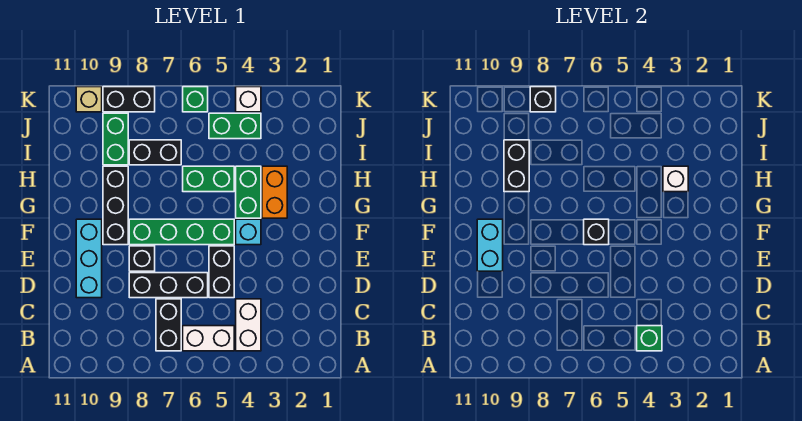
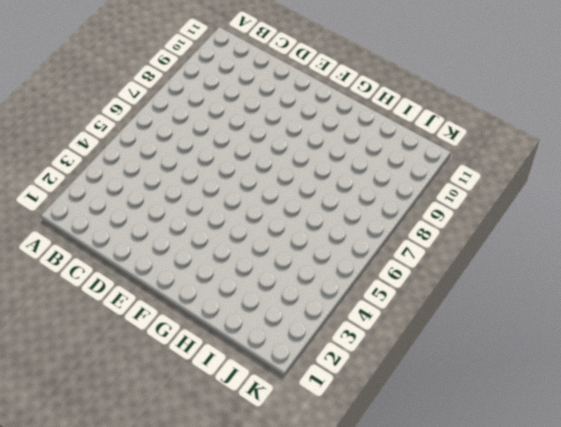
none -> white brick B4:C4 level 1
none -> white brick B5:B6 level 1
none -> black brick B7:C7 level 1

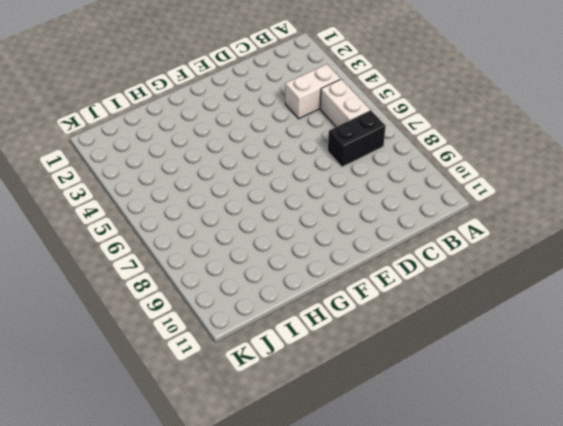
none -> black brick D5:E5 level 1
none -> black brick D6:D8 level 1
none -> cyan brick D10:F10 level 1

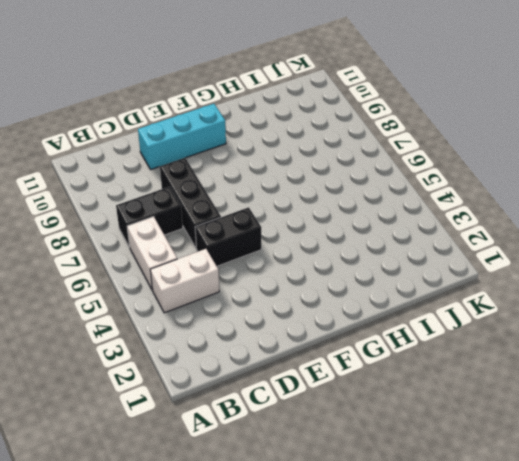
none -> black brick E8 level 1
none -> cyan brick F4 level 1
none -> green brick F5:F8 level 1

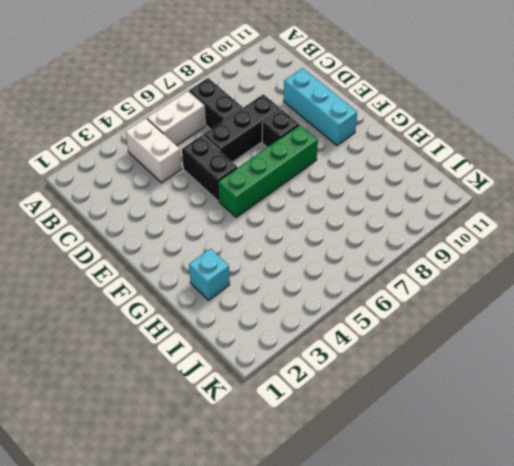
cyan brick H2 level 1 -> cyan brick F4 level 1
none -> black brick F9:H9 level 1
none -> orange brick G3:H3 level 1
none -> green brick G4:H4 level 1

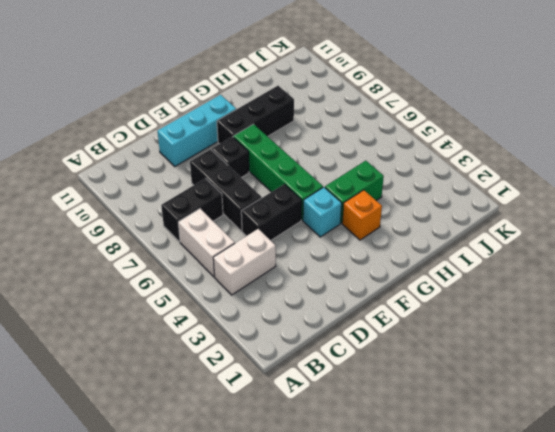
orange brick G3 level 1 -> orange brick G3:H3 level 1
none -> green brick H5:H6 level 1
none -> black brick I7:I8 level 1
none -> green brick I9:J9 level 1

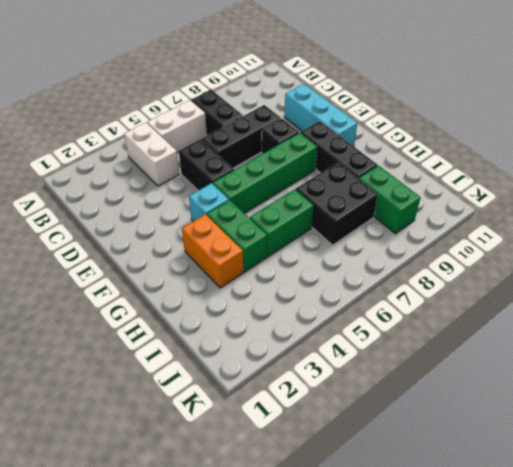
black brick H7:I8 level 1 -> black brick I7:I8 level 1
none -> green brick J4:J5 level 1
none -> white brick K4 level 1
none -> green brick K6 level 1

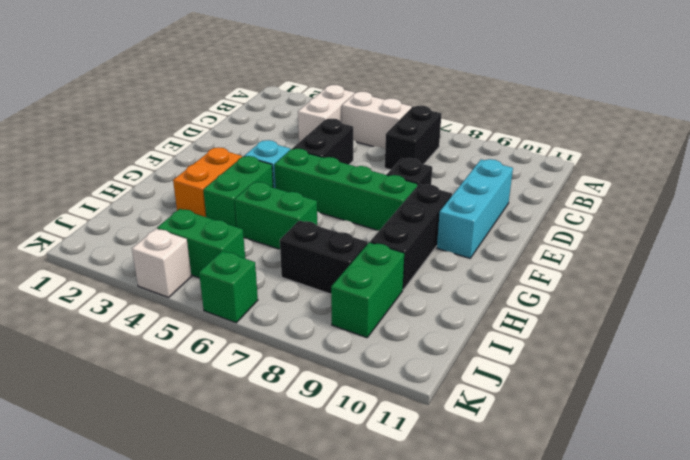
none -> black brick D6:D8 level 1
none -> black brick K8:K9 level 1
none -> tan brick K10 level 1

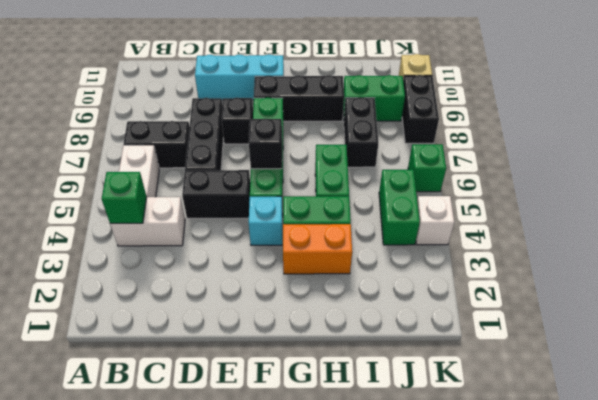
none -> cyan brick E10:F10 level 2
none -> white brick H3 level 2
none -> black brick H9:I9 level 2

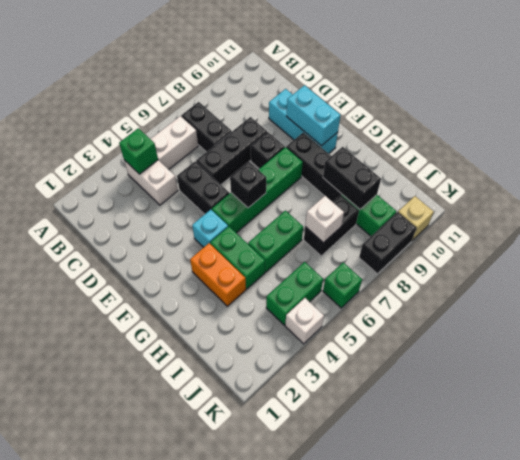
white brick I7 level 2 -> white brick H3 level 2
none -> black brick K8 level 2

